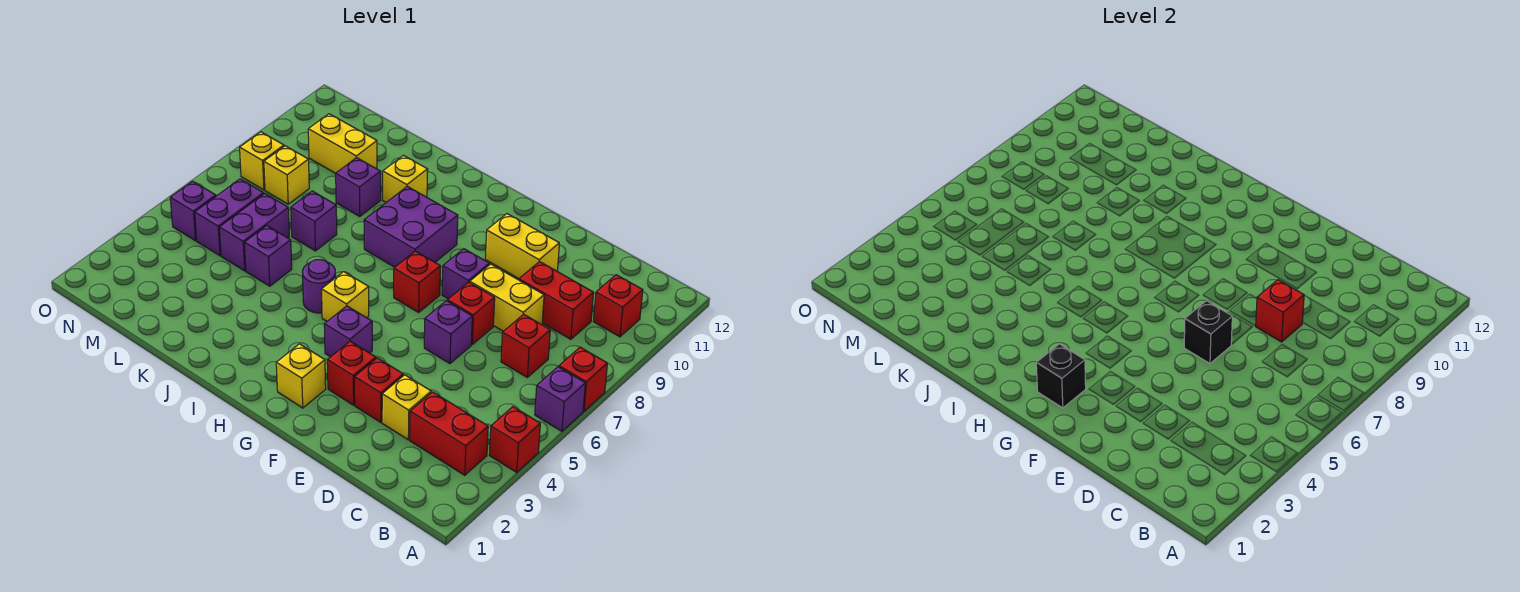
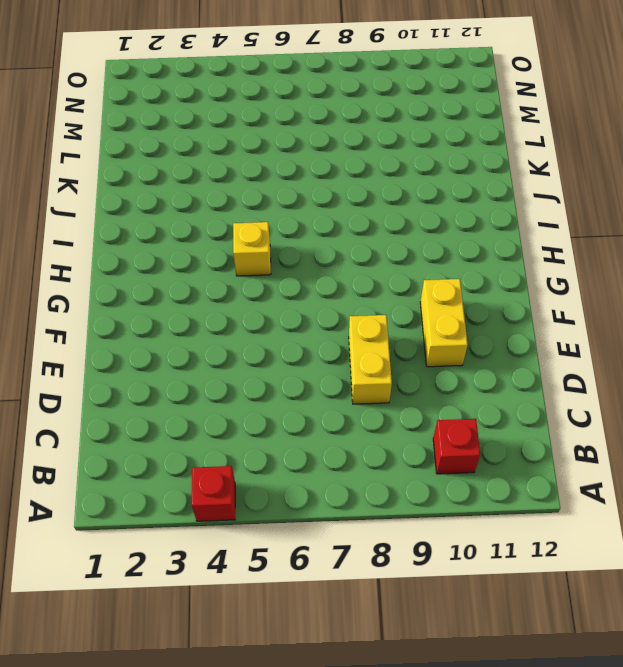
none -> purple brick A6 level 1
none -> red brick A7 level 1
none -> red brick B3:C3 level 1
none -> red brick C7 level 1

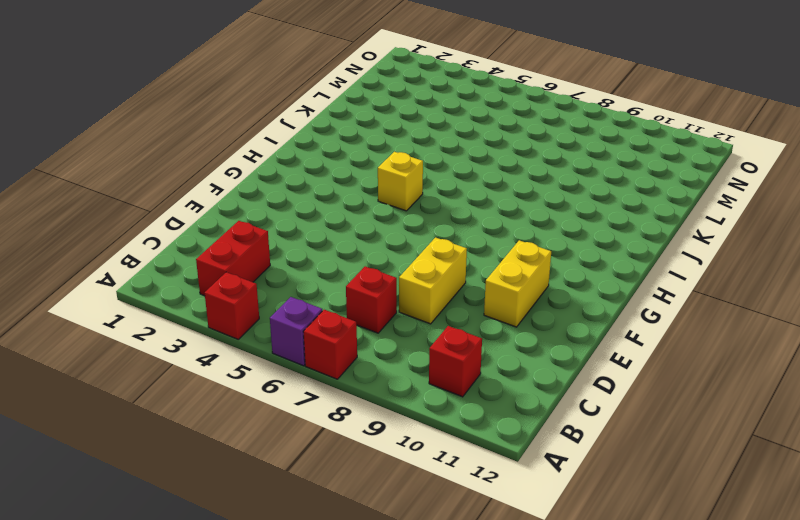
none -> red brick C9:D9 level 1
none -> yellow brick D3 level 1
none -> red brick E3 level 1
none -> purple brick E6 level 1

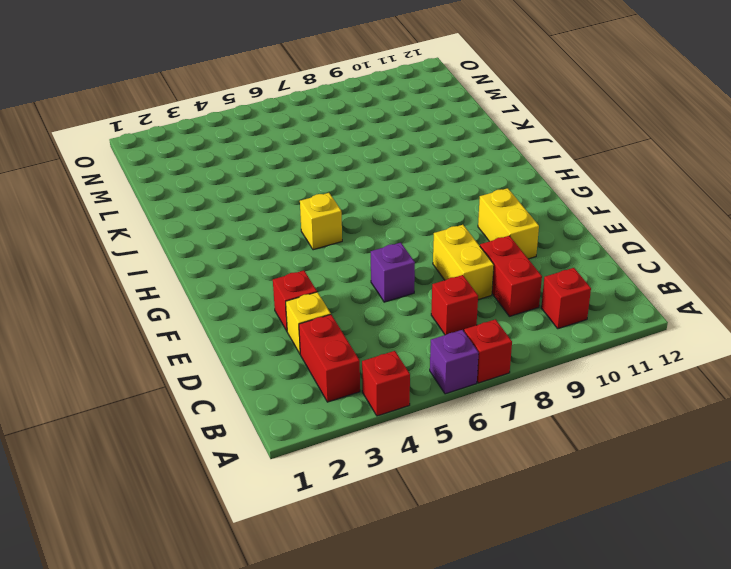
none -> red brick E7 level 1
none -> red brick F3 level 1
none -> purple brick F8 level 1
none -> yellow brick G2 level 1

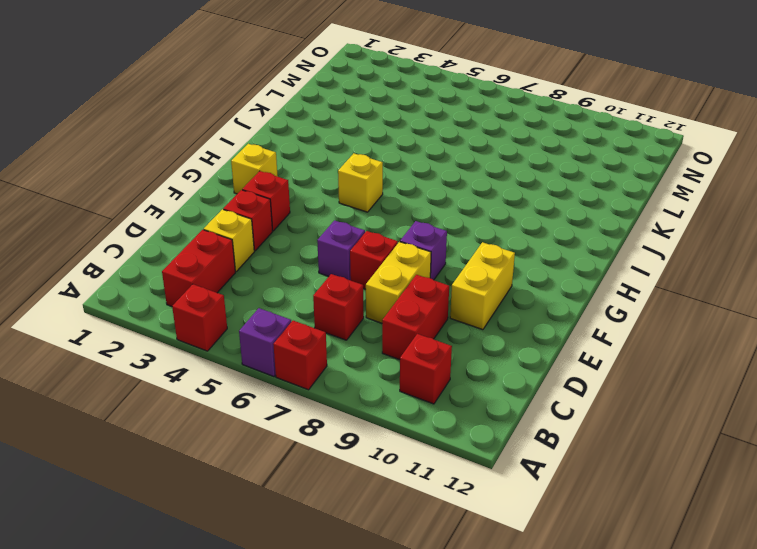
none -> purple brick G4 level 1
none -> red brick G7 level 1
none -> purple brick H8:I9 level 1
none -> purple round brick I5 level 1

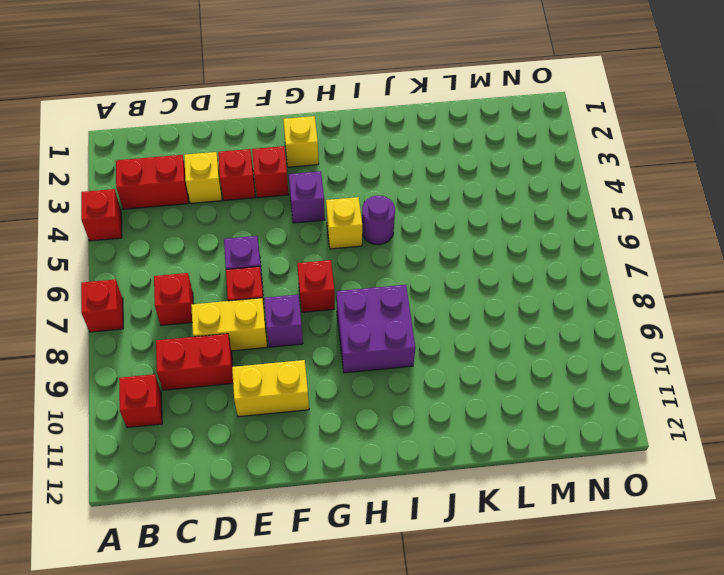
none -> purple brick A6 level 1
none -> yellow brick J10 level 1
none -> purple brick K5 level 1
none -> purple brick K7 level 1

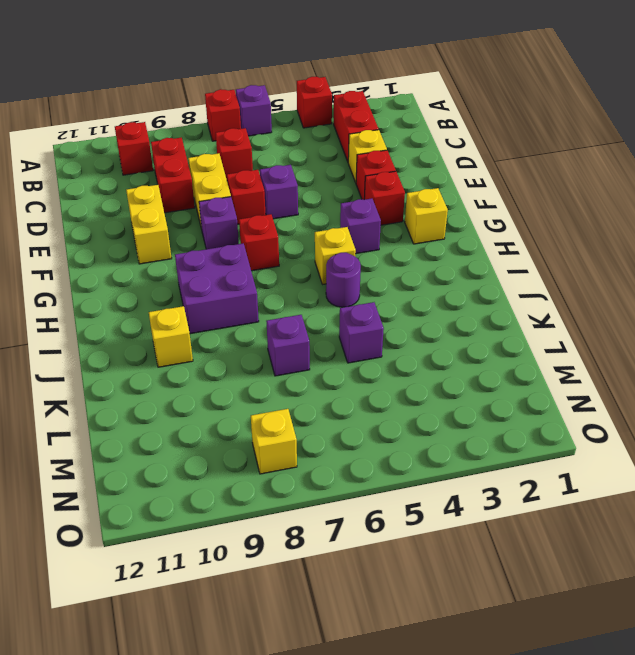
none -> purple brick K9 level 1
none -> purple brick L5:L6 level 1
none -> yellow brick L10:M10 level 1
none -> purple brick M5:M6 level 1

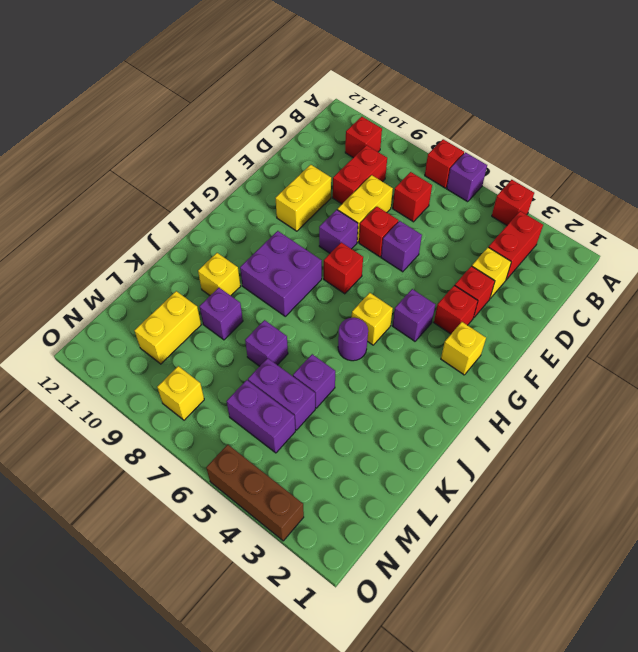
brown brick O3:O5 level 1 -> none
none -> yellow brick M8 level 1
none -> purple brick N5 level 1
none -> red brick D8 level 2
none -> black brick E6 level 2

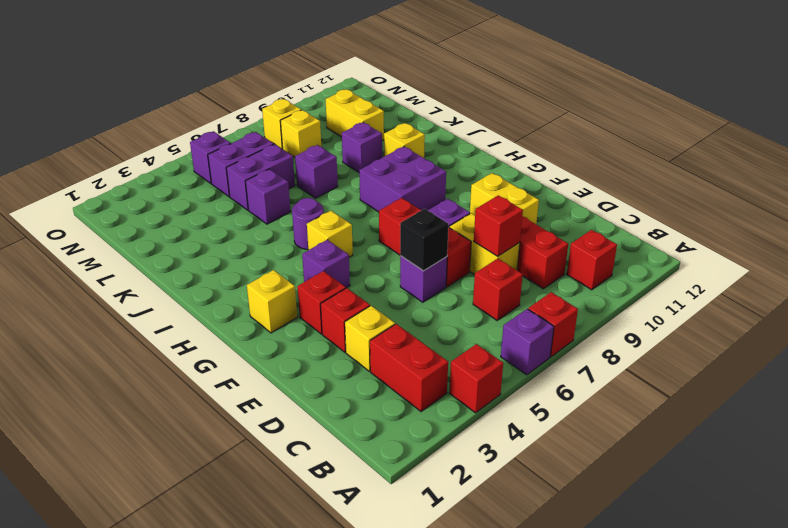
none -> black brick G2 level 2

